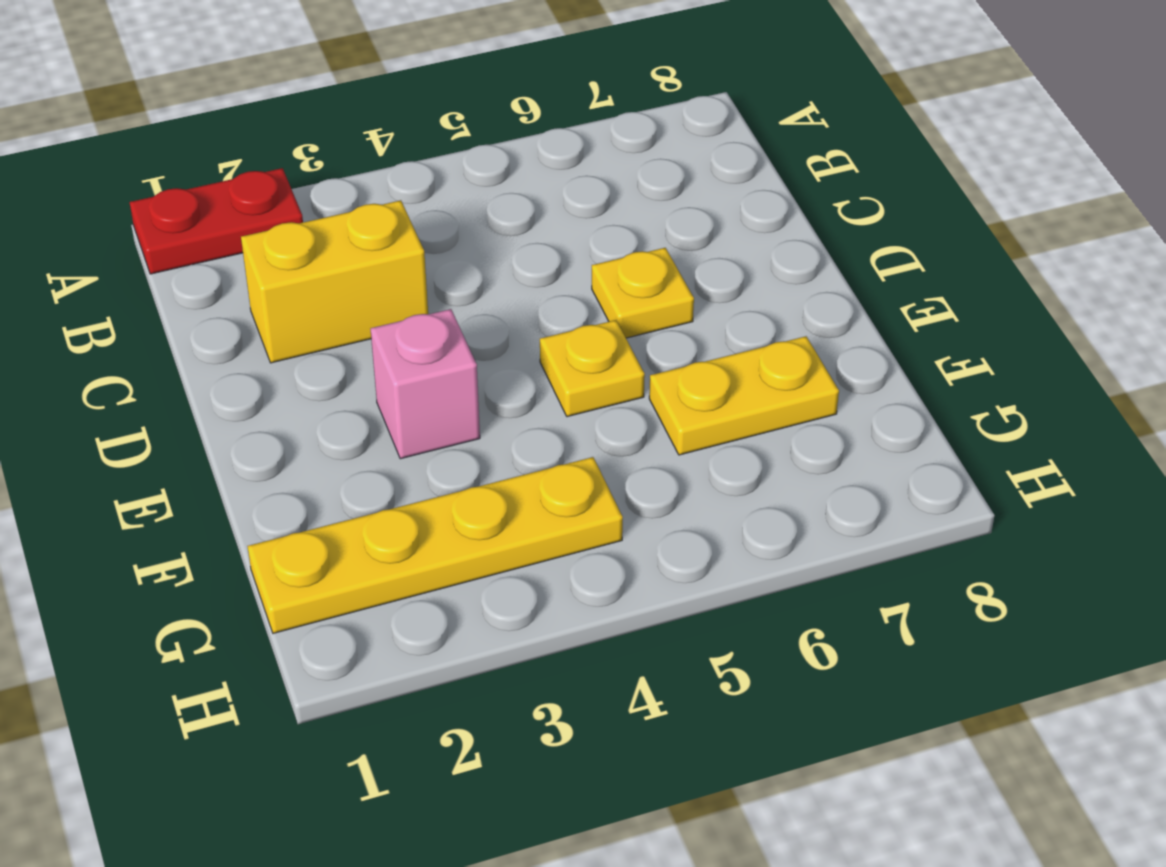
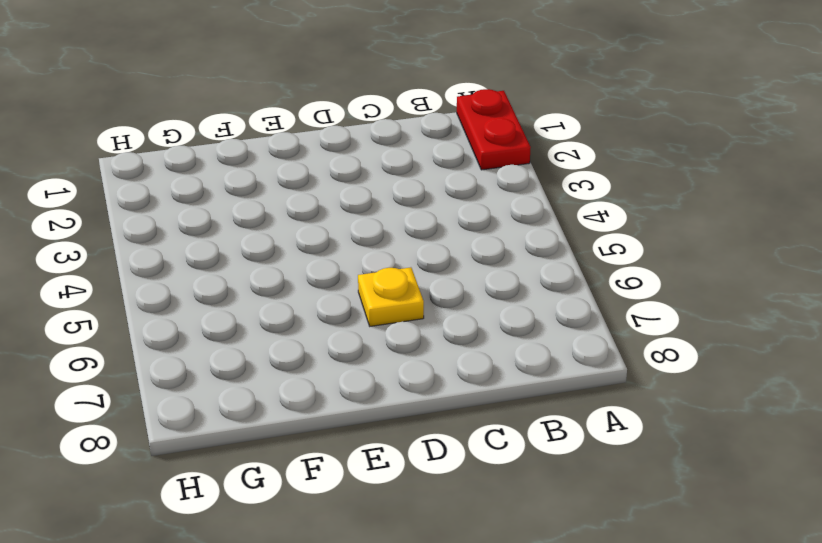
none -> yellow brick C2:C3 level 1
none -> pink brick E3 level 1

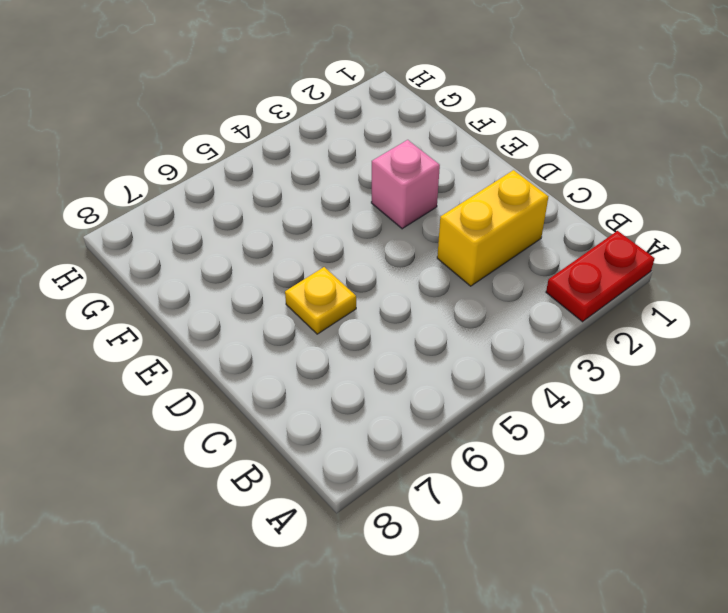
none -> yellow plate E5 level 1
none -> yellow plate F6:F7 level 1

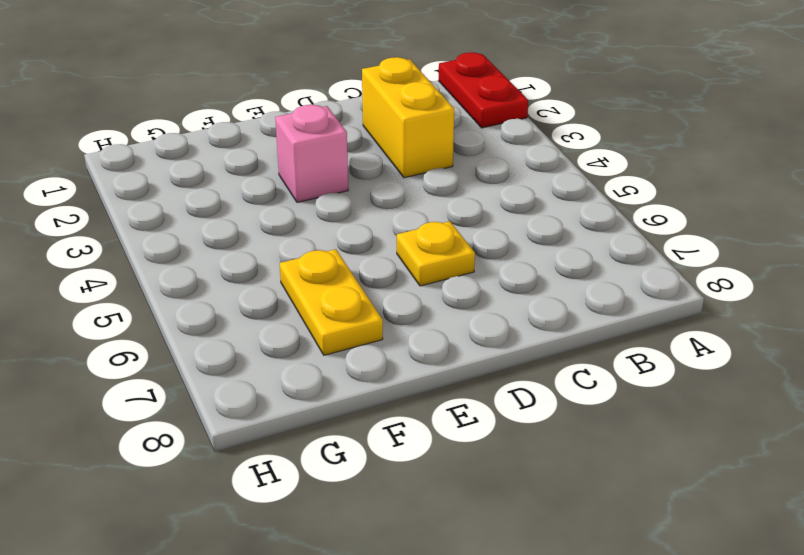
none -> yellow plate E5 level 1
none -> yellow plate G1:G4 level 1

